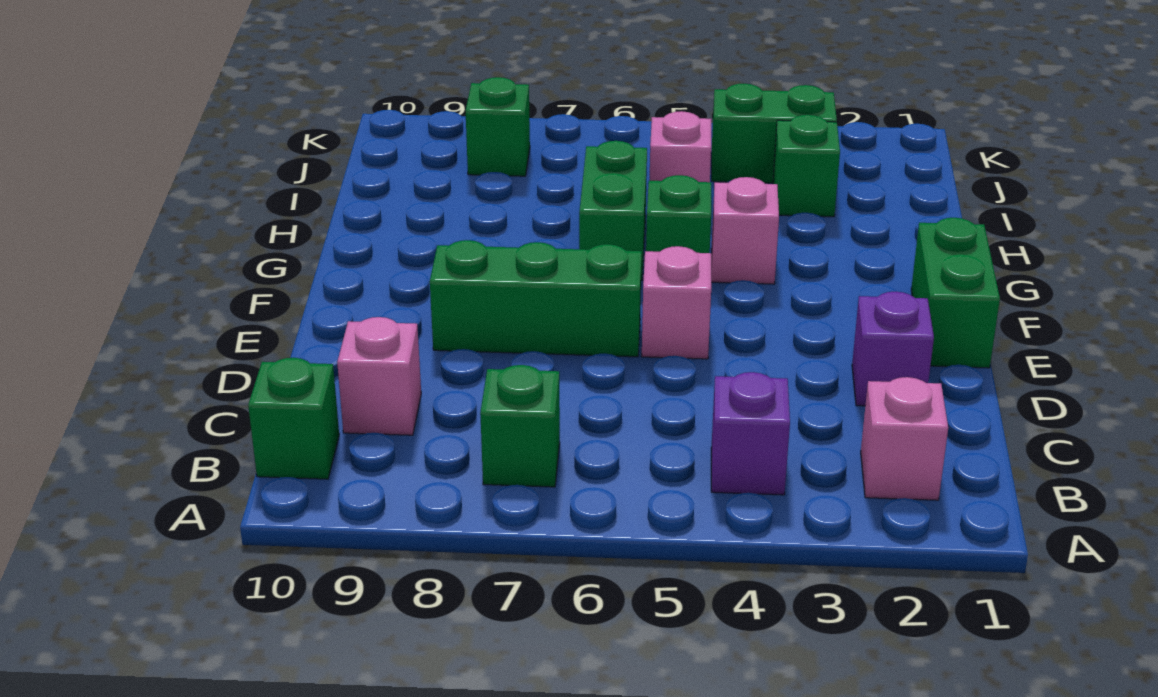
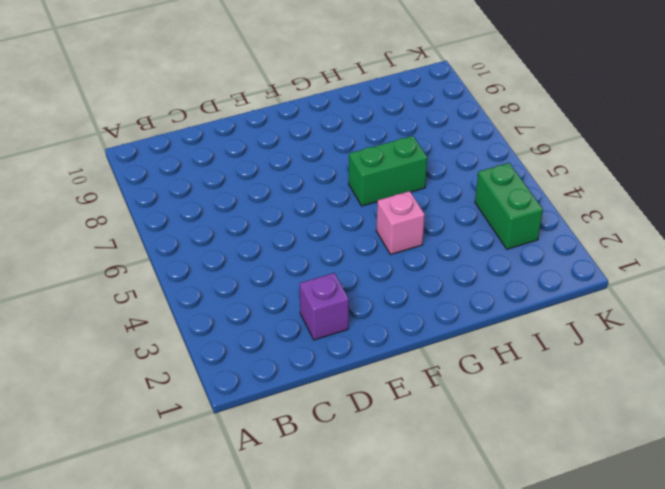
none -> pink brick B2 level 1
none -> purple brick B4 level 1
none -> green brick B7 level 1

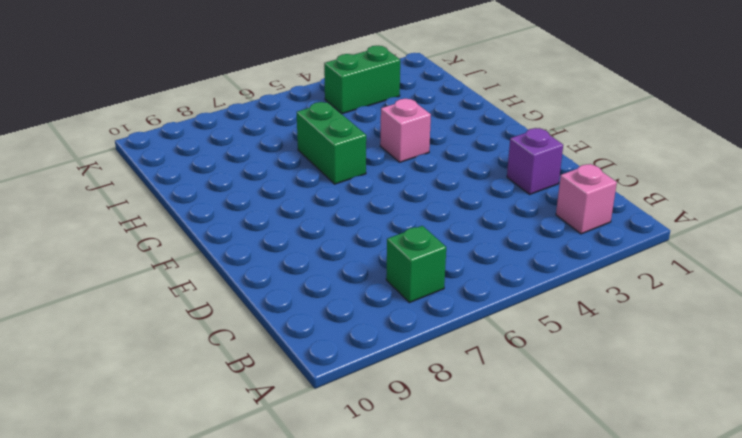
none -> purple brick B4 level 1
none -> green brick B10 level 1
none -> pink brick C9 level 1

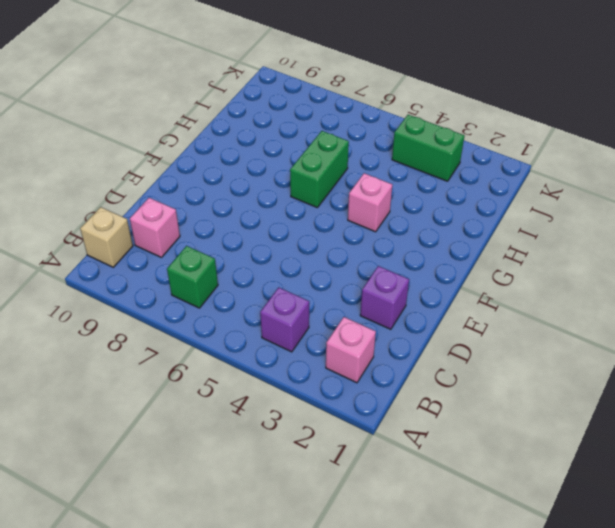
tan brick B10 level 1 -> green brick B10 level 1
none -> green brick E1:F1 level 1
none -> pink brick E5 level 1
none -> green brick E6:E8 level 1

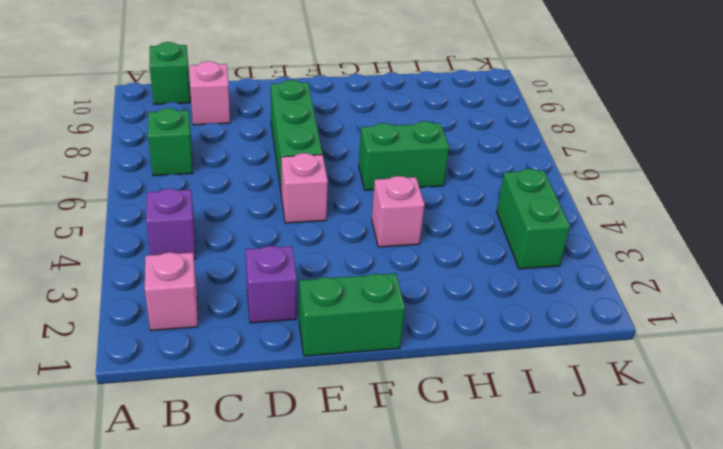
none -> green brick G5 level 1
none -> green brick I3 level 1
none -> pink brick I5 level 1

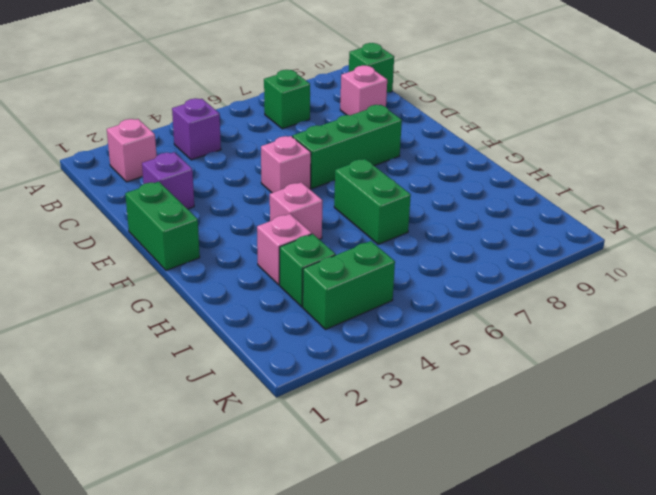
pink brick H3 level 1 -> pink brick I5 level 1
none -> green brick G5 level 1
none -> green brick J8 level 1

